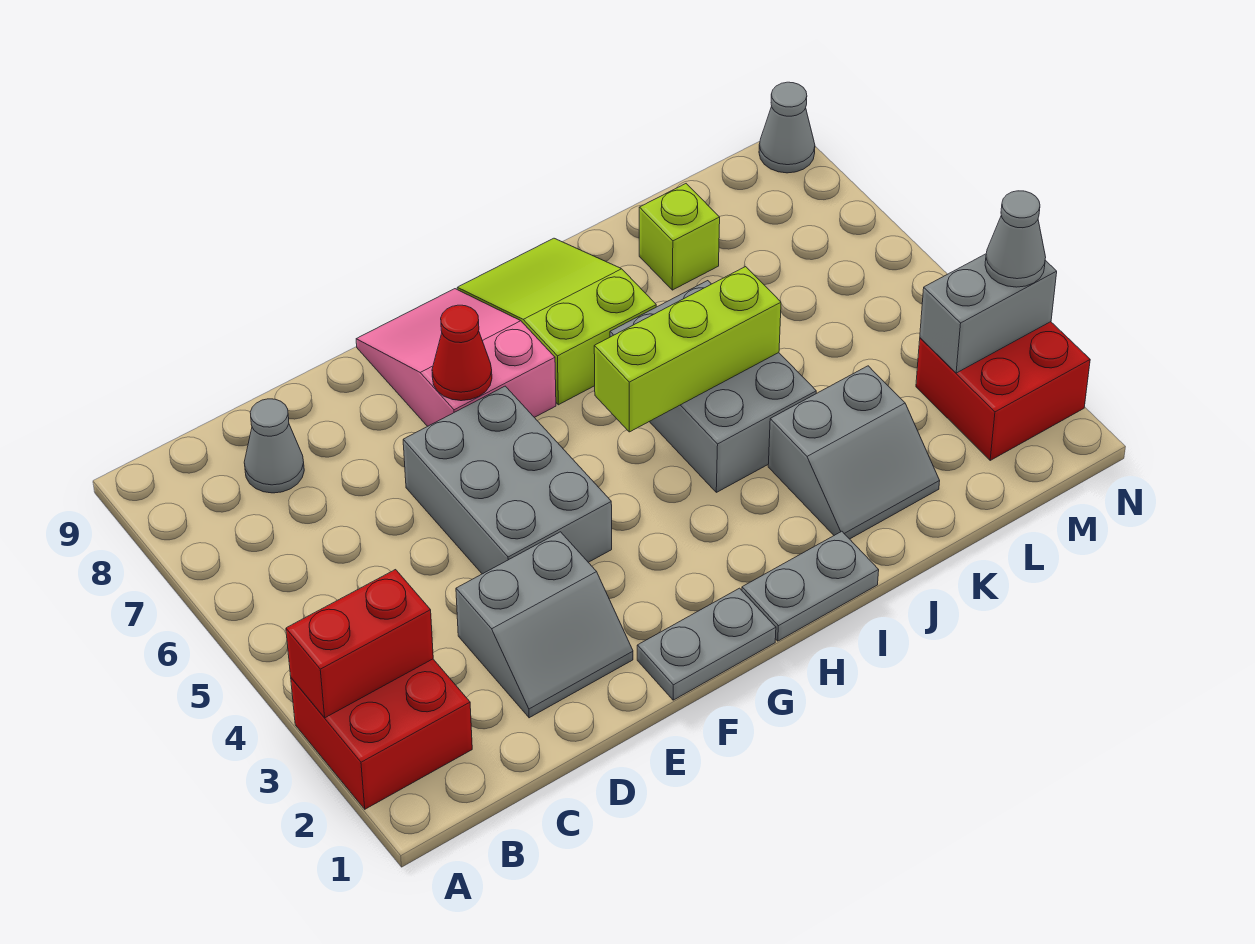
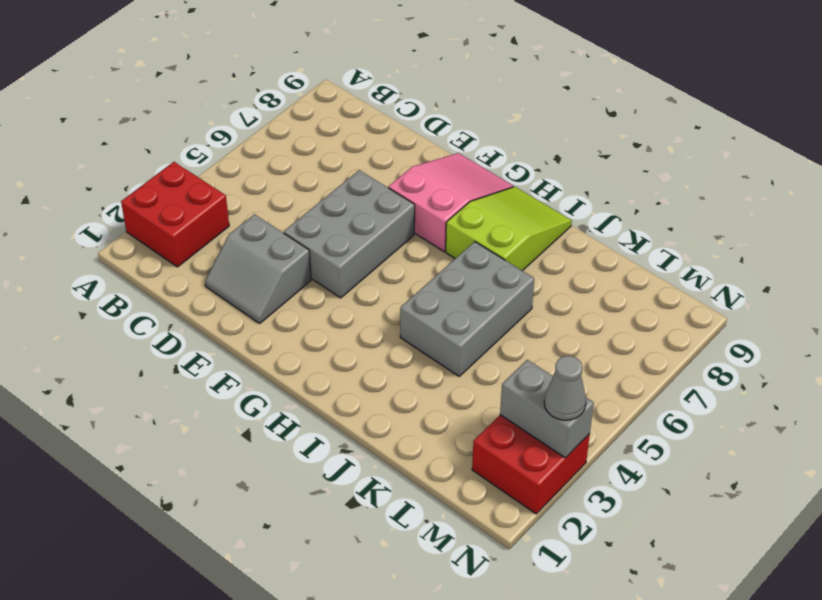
none -> grey cone C8 level 1
none -> grey plate F1:G1 level 1
none -> grey plate H1:I1 level 1

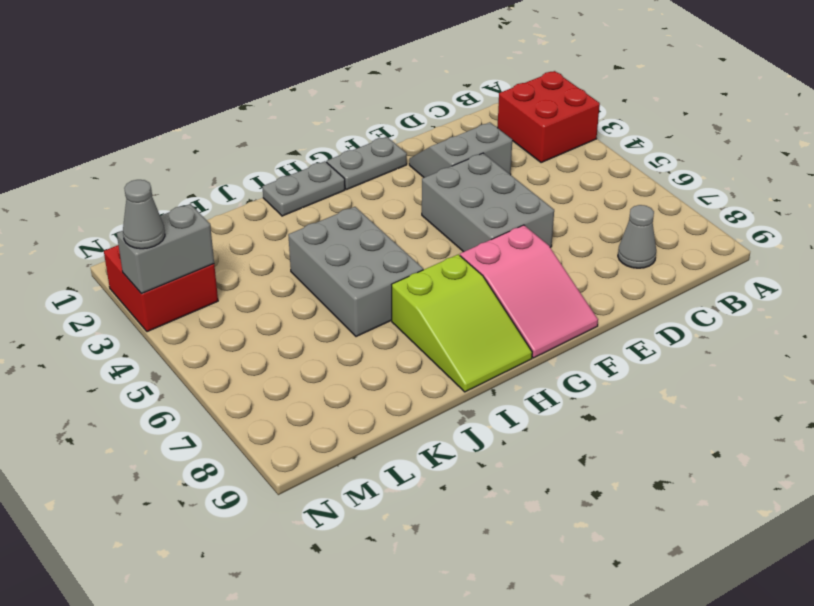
none -> grey slope J2:K3 level 1 top 3
none -> lime brick K8 level 1
none -> grey cone N9 level 1

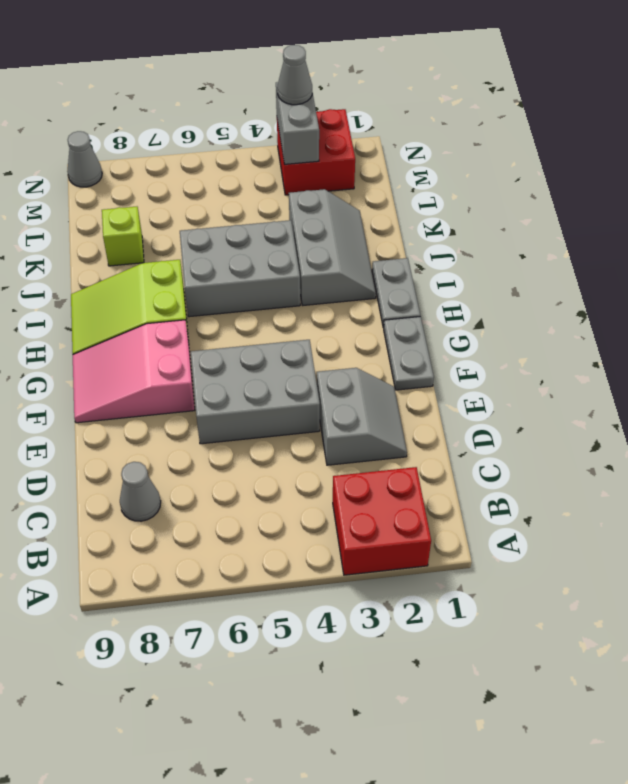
grey slope I2:K3 level 1 top 3 -> grey slope J2:K3 level 1 top 3
none -> red brick A3:B3 level 2
none -> red cone F7 level 2
none -> lime brick H5:J5 level 2

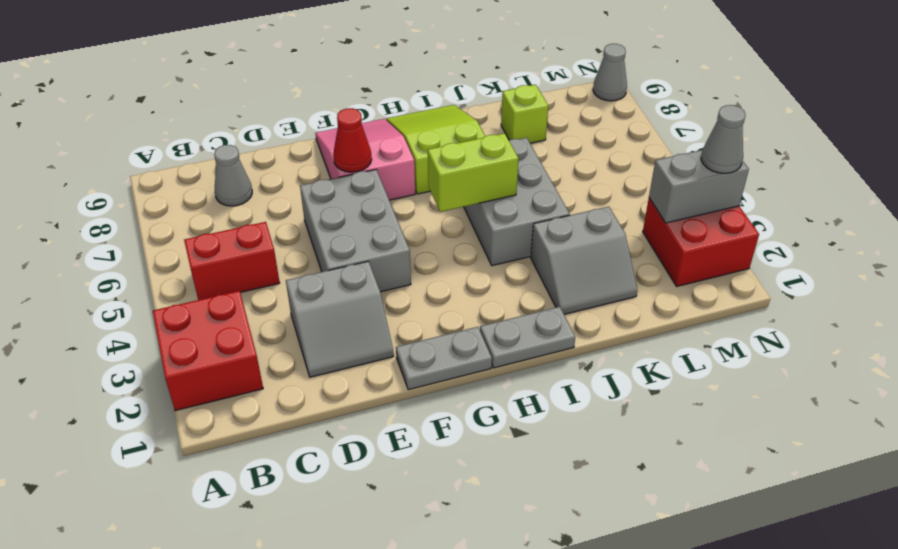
red brick B5:C5 level 1 -> red brick A3:B3 level 2
lime brick H5:I5 level 2 -> lime brick H5:J5 level 2

